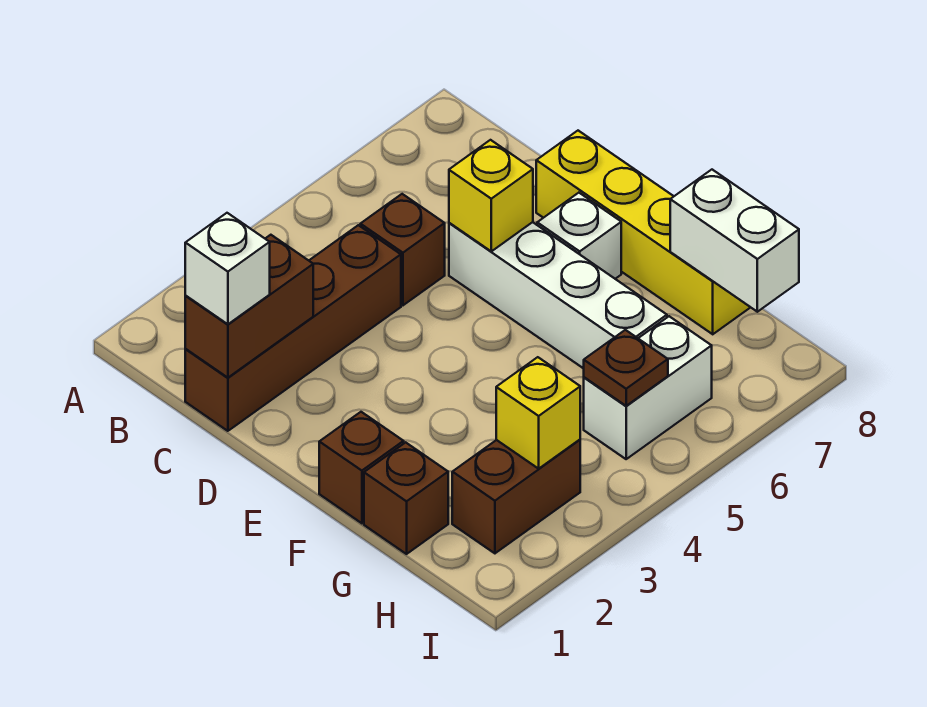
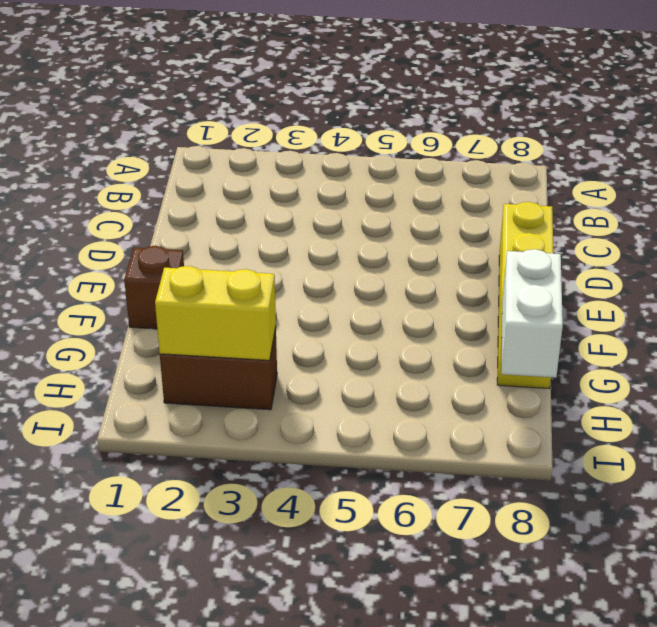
yellow brick H2:H3 level 2 -> yellow brick H3 level 2
none -> brown brick C1:C4 level 1
none -> brown brick C5 level 1
none -> white brick D6:G6 level 1

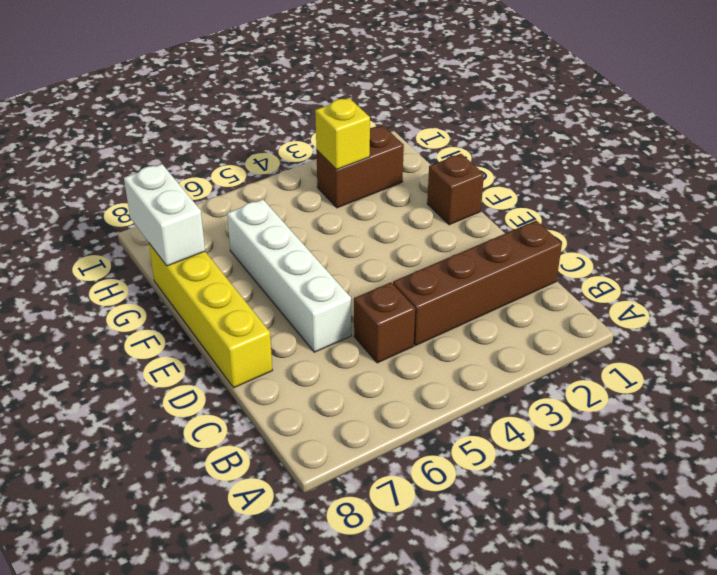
none -> white brick E7 level 1
none -> brown brick G1 level 1
none -> white brick H5:H6 level 1

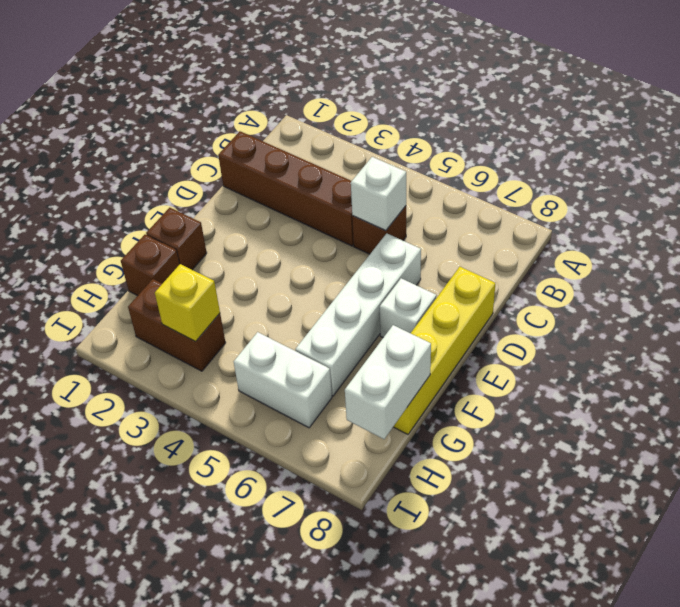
white brick C5 level 2 -> white brick C1 level 3
none -> brown brick C1:C2 level 2
none -> yellow brick D6 level 2
none -> brown plate H5 level 2

